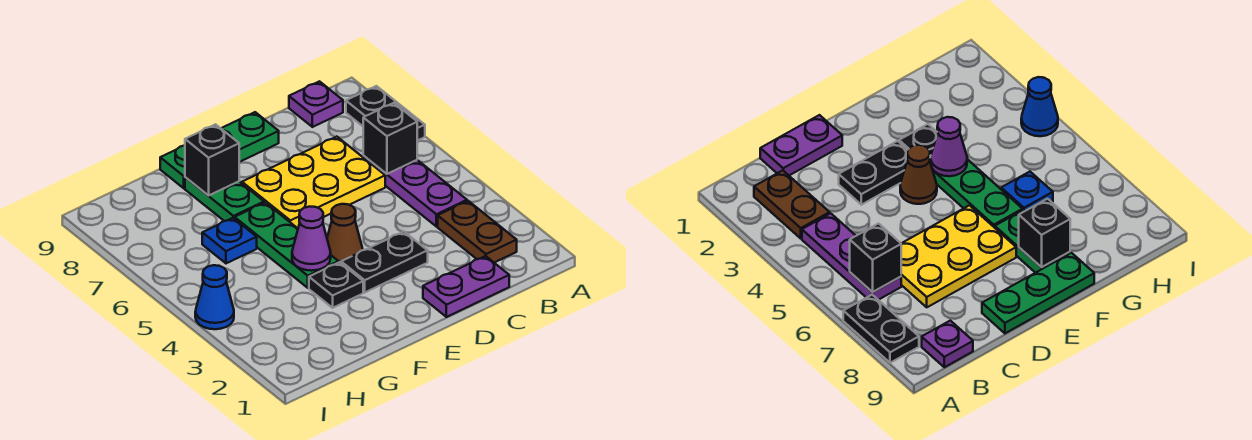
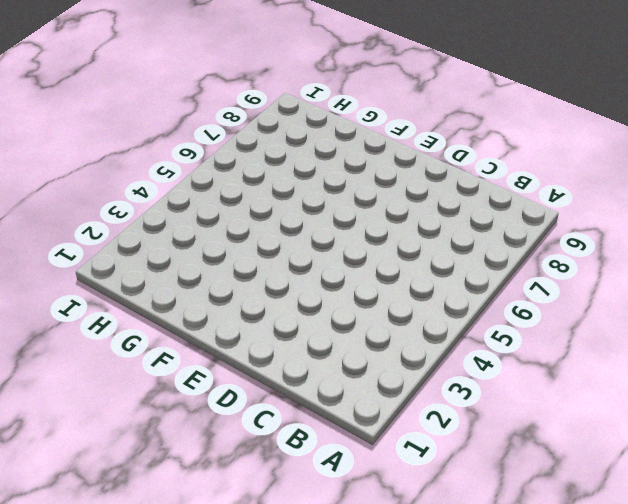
none -> black plate A7:A8 level 1
none -> brown plate B2:B3 level 1
none -> purple plate B4:B6 level 1

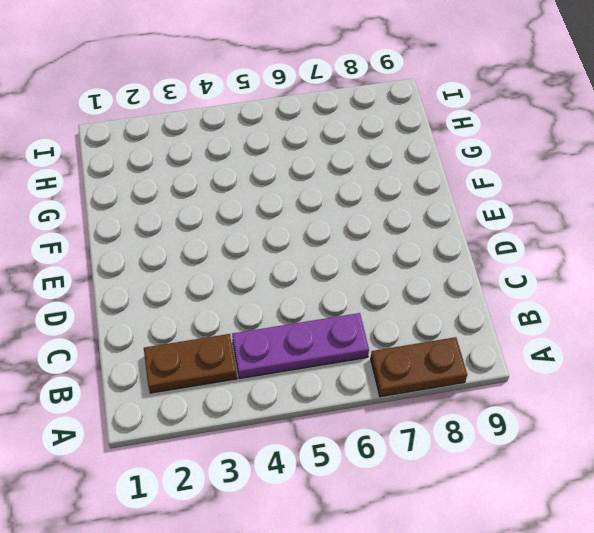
brown plate A7:A8 level 1 -> black plate A7:A8 level 1
none -> purple plate B9 level 1
none -> purple plate C1:D1 level 1
none -> yellow plate C6:E7 level 1

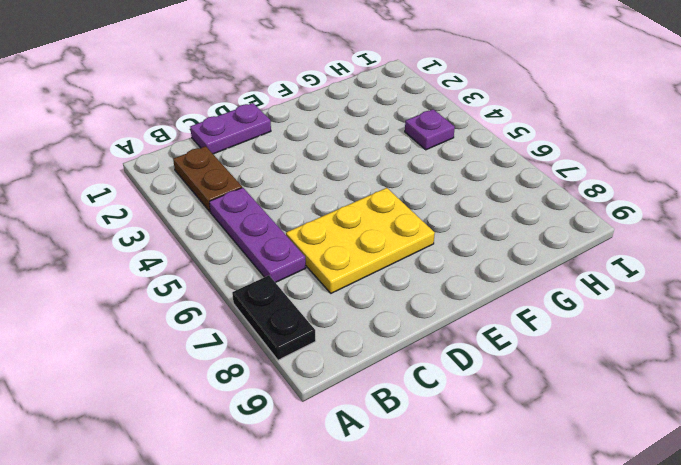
purple plate H4 level 1 -> purple plate B9 level 1
none -> black plate D3:E3 level 1
none -> green plate D9:F9 level 1
none -> brown cone E4 level 1

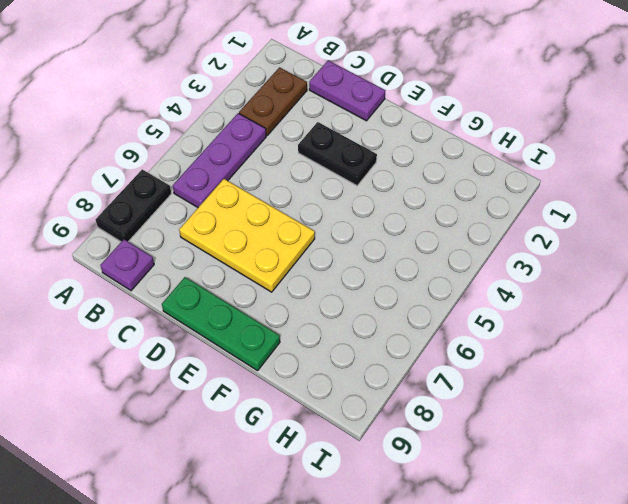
none -> brown cone E4 level 1
none -> black plate F3 level 1
none -> green plate F4:F6 level 1

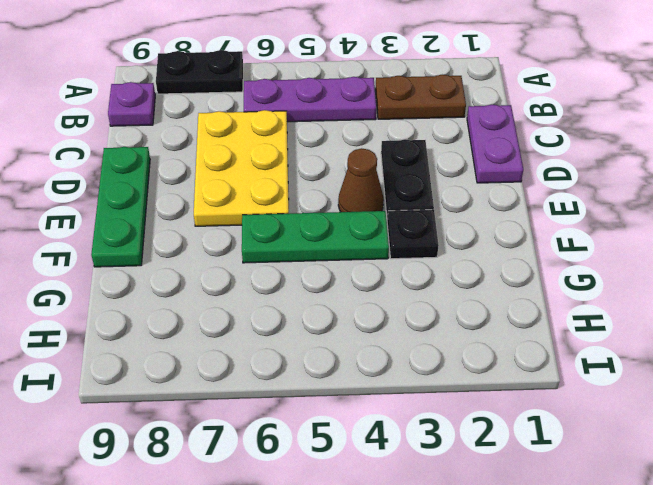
none -> green plate F7:F8 level 1
none -> blue plate G6 level 1
none -> blue cone I4 level 1

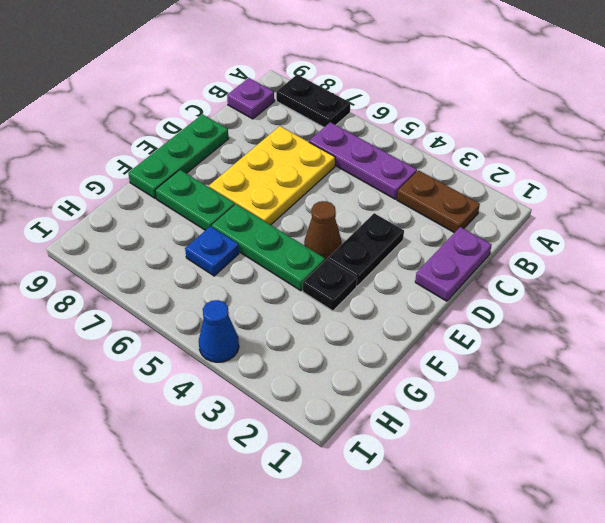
none -> black brick B6 level 2
none -> purple cone F4 level 2
none -> black brick F8 level 2

